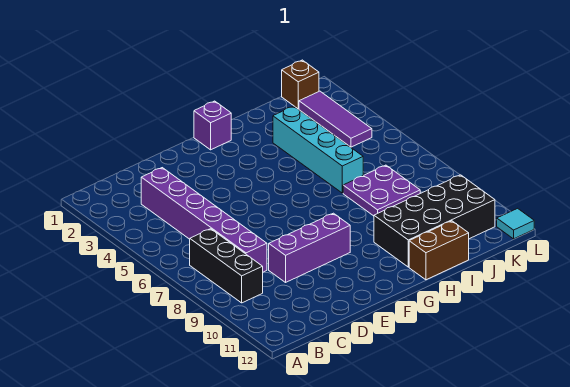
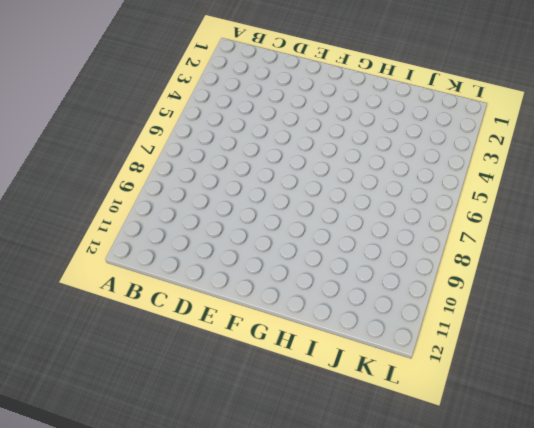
none -> black brick B7:B9 level 1
none -> purple brick C3:C8 level 1

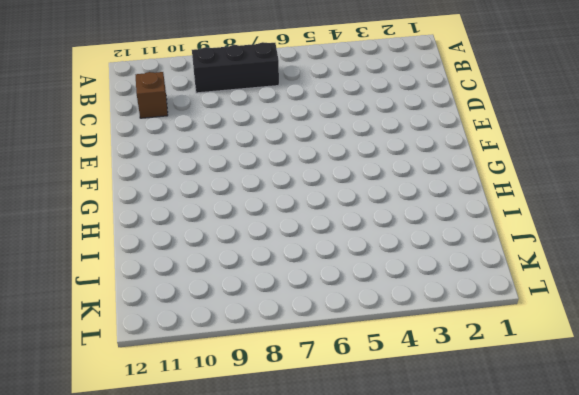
brown brick C11 level 1 -> brown brick K1 level 1
none -> purple brick C3:C8 level 1
none -> purple brick D9:F9 level 1

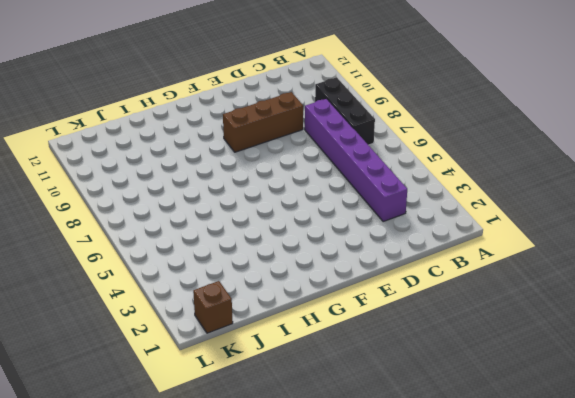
brown brick D9:F9 level 1 -> purple brick D9:F9 level 1
none -> purple brick G1 level 1
none -> black brick H10:K11 level 1

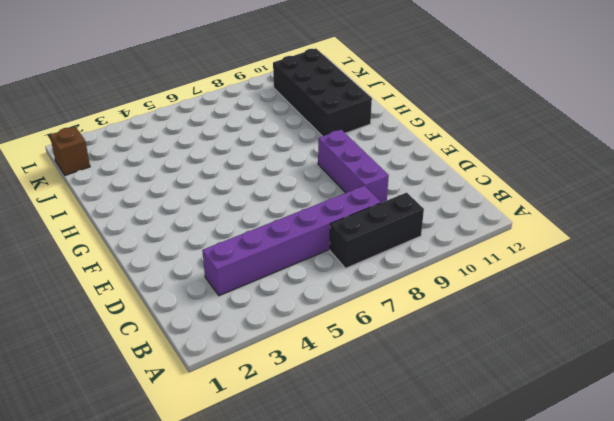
none -> purple brick G1 level 1
none -> brown brick H12:I12 level 1

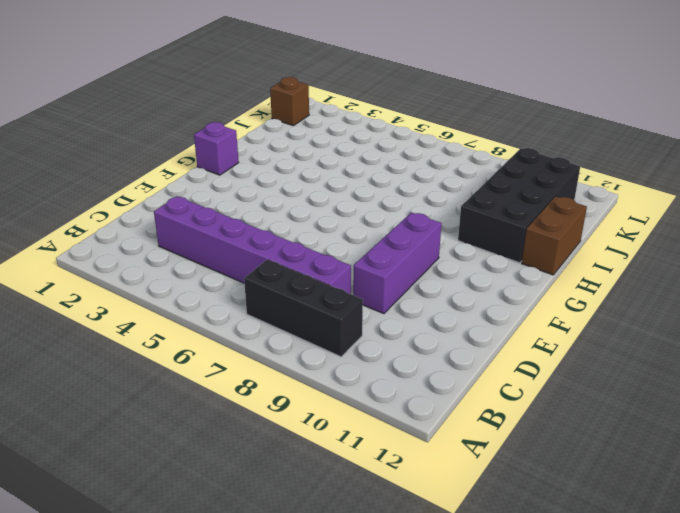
none -> cyan brick I3:I6 level 1
none -> purple plate I7:J8 level 1

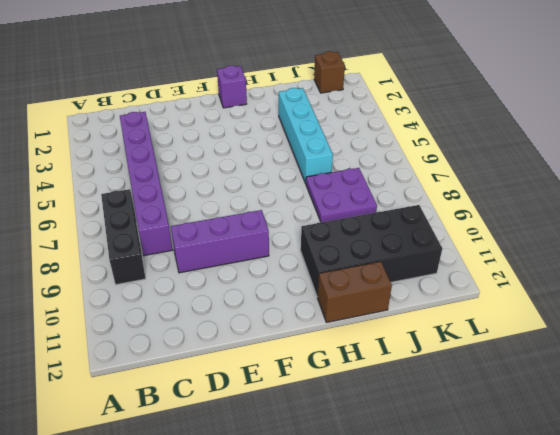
none -> purple tile K2:K4 level 1
none -> cyan tile L12 level 1

